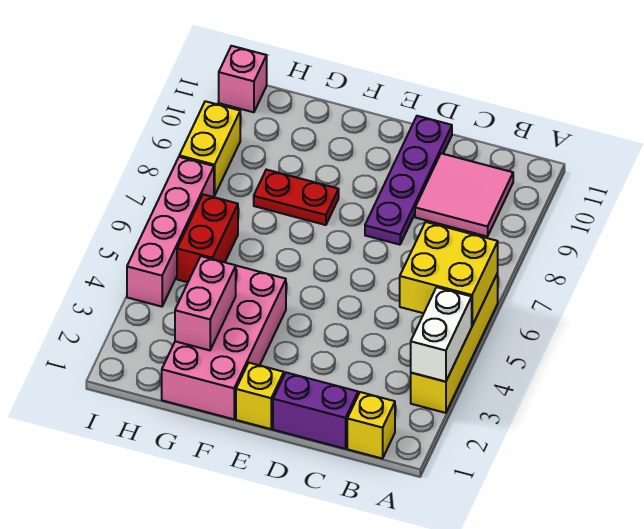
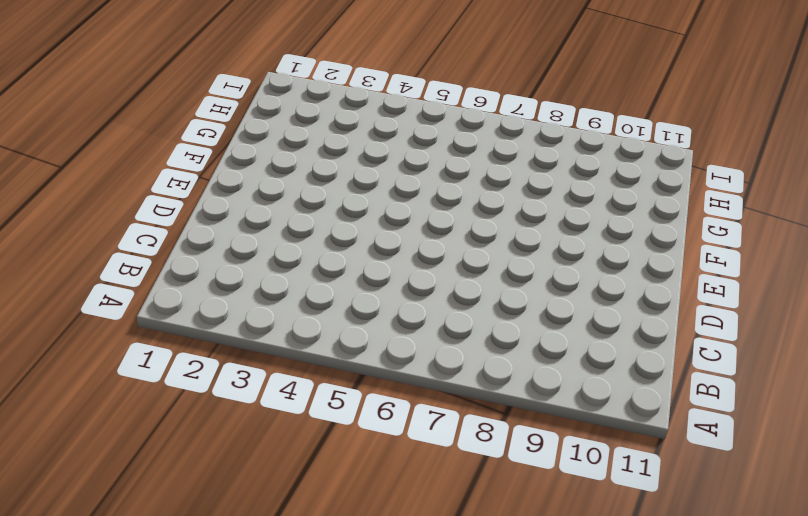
none -> yellow brick A3:A6 level 1
none -> yellow brick B1 level 1
none -> pink tile B9:C10 level 1

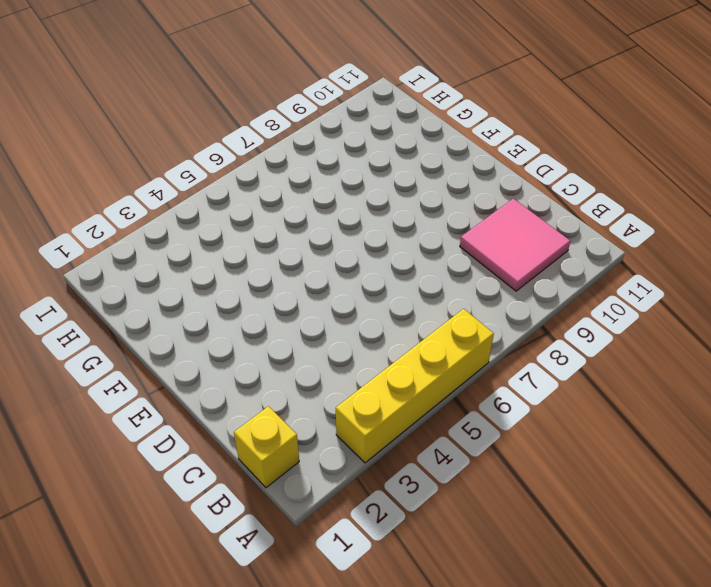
none -> purple brick C1:D1 level 1
none -> purple plate D8:D11 level 1
none -> yellow brick E1 level 1

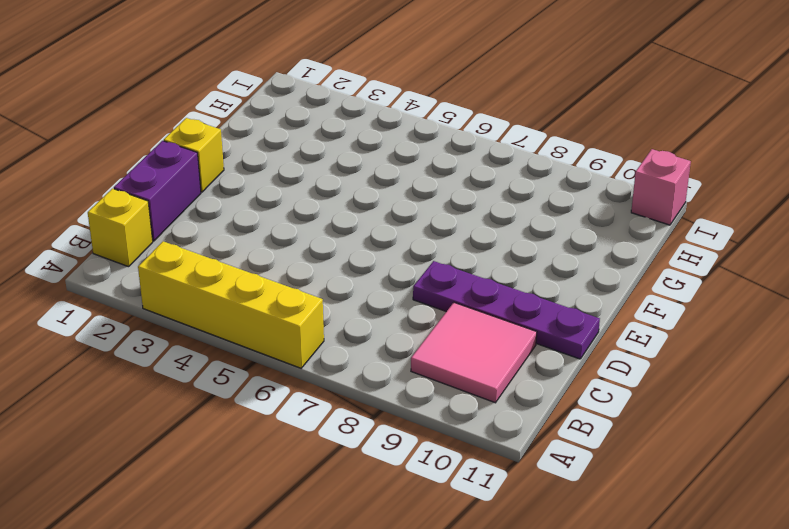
none -> pink brick F1:G4 level 1
none -> red plate F8:G8 level 1
none -> red brick H5:H6 level 1

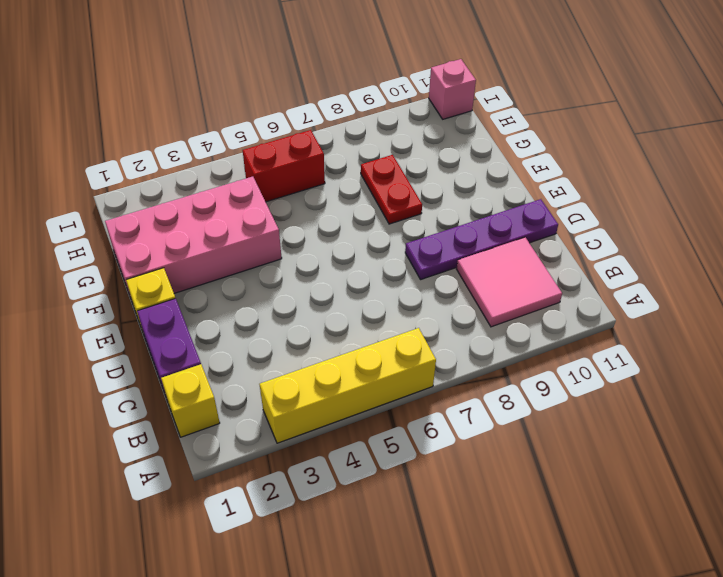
none -> pink brick I4:I7 level 1
none -> yellow brick I8:I9 level 1
none -> white brick A3:A4 level 2

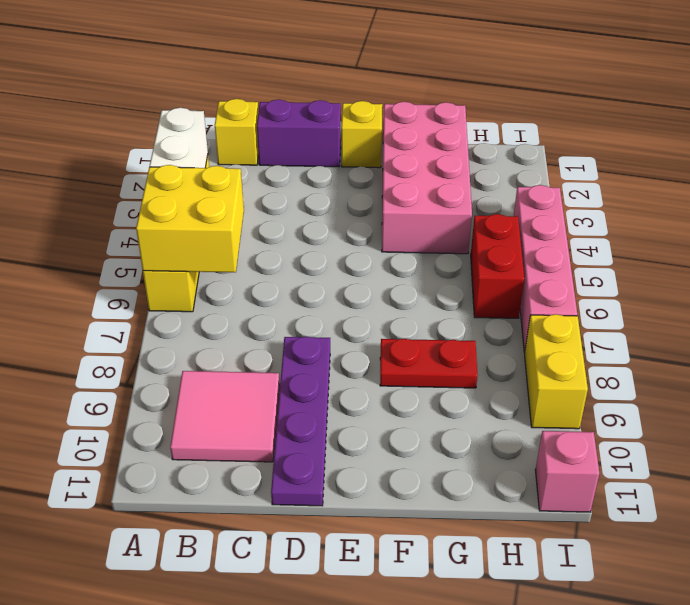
none -> pink brick G2:G3 level 2

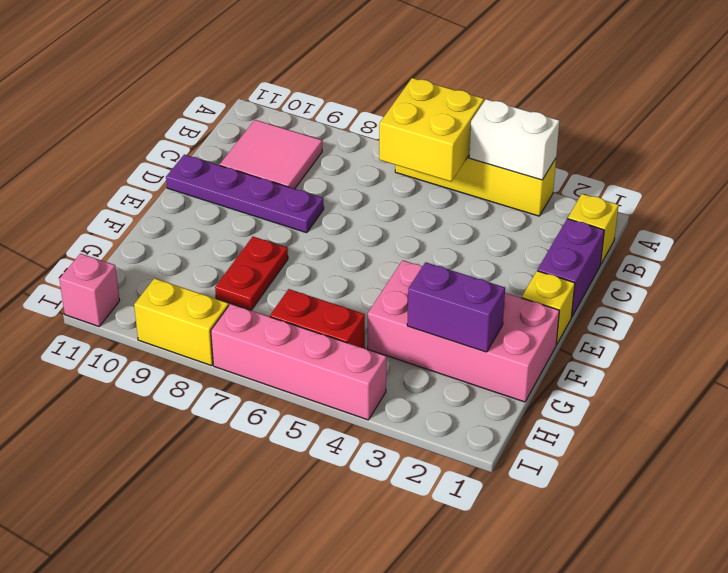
purple brick G2:G3 level 2 -> pink brick G2:G3 level 2

